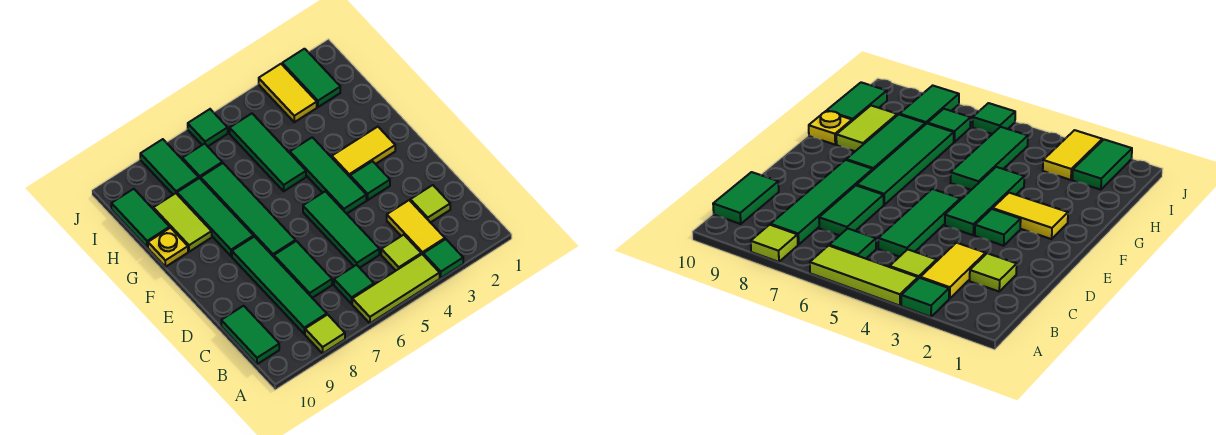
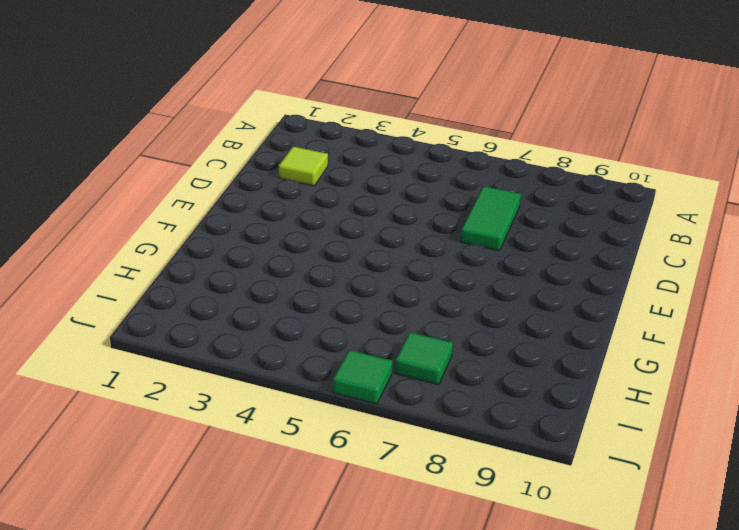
none -> green tile A3 level 1
none -> lime tile A4:A6 level 1
none -> lime tile A8 level 1

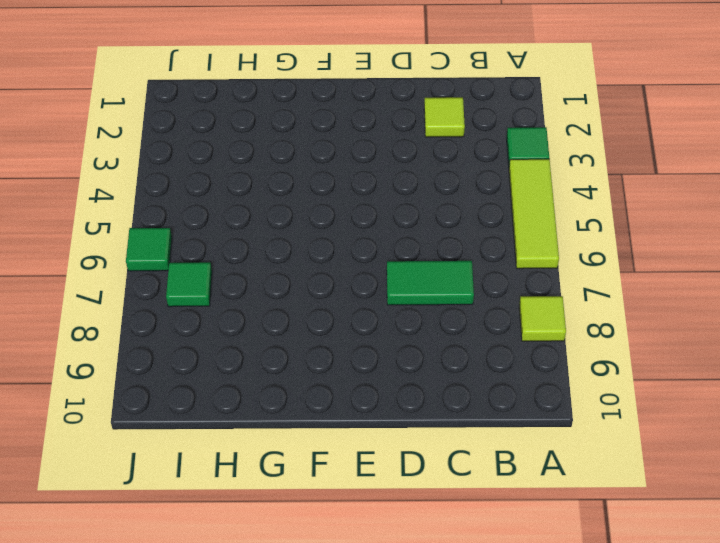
none -> yellow tile B3:C3 level 1
none -> lime tile B4 level 1
none -> green tile B6 level 1

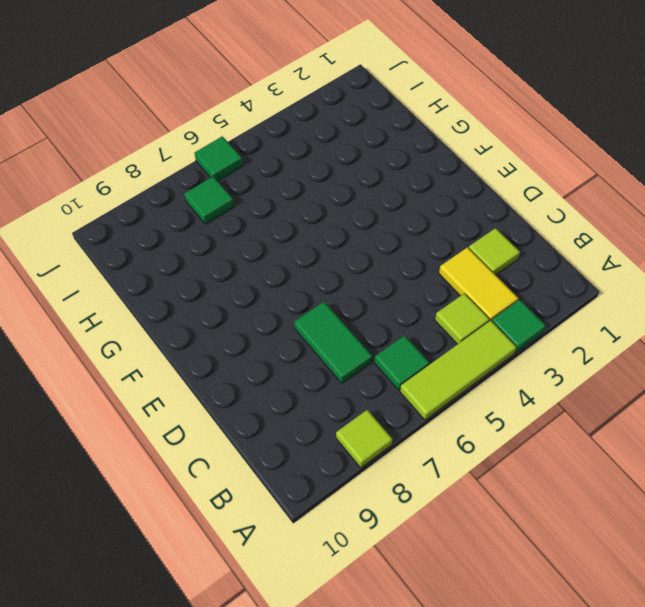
none -> green tile B8:E8 level 1
none -> green tile B10:C10 level 1
none -> green tile C5:E5 level 1

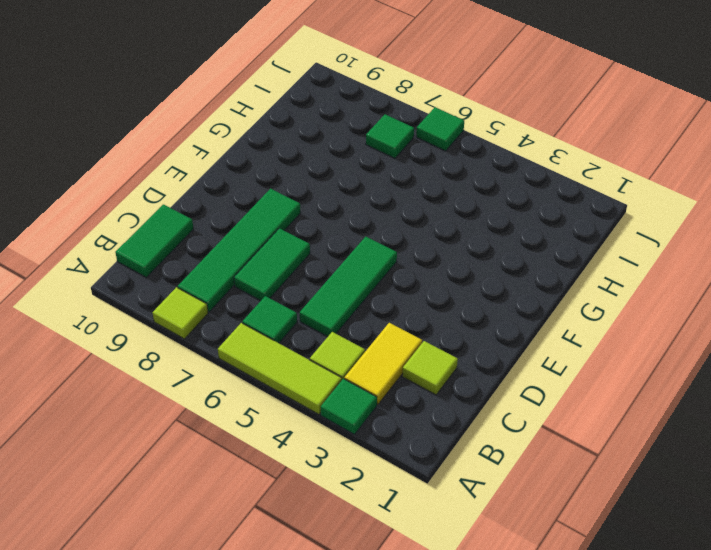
none -> green tile E3 level 1
none -> green tile E4:G4 level 1
none -> green tile E7:H7 level 1

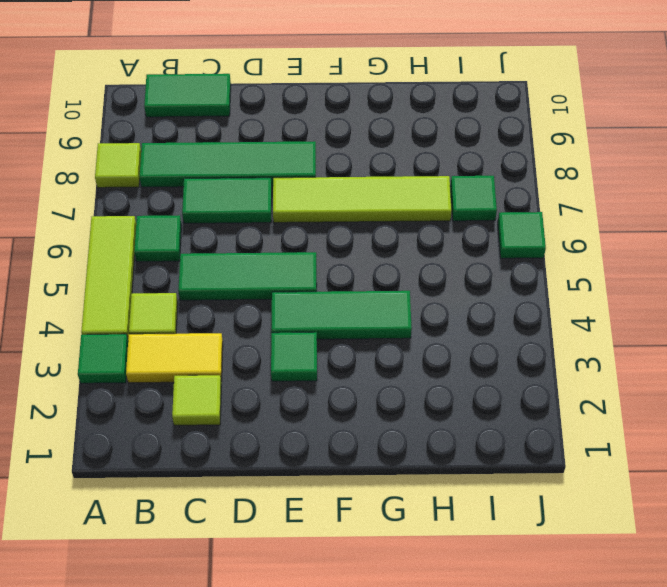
lime tile E7:H7 level 1 -> green tile E7:H7 level 1
none -> yellow tile F2:F3 level 1
none -> green tile F8:H8 level 1
none -> green tile G5:I5 level 1

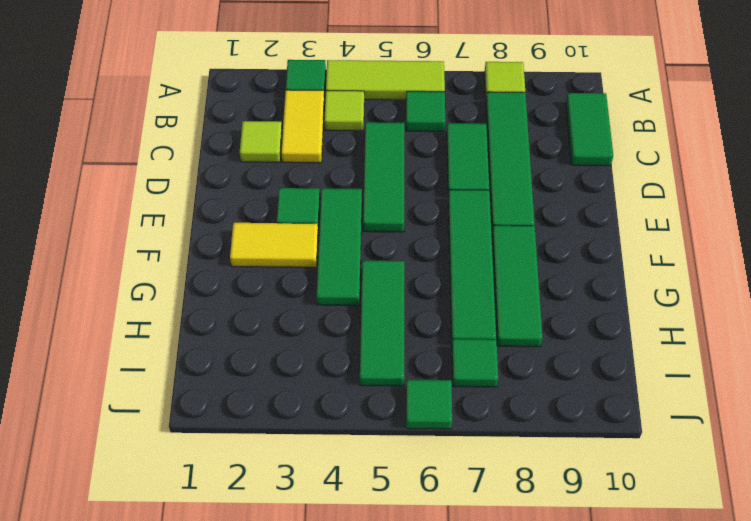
none -> lime tile G9:H9 level 1
none -> yellow plate G10 level 1
none -> green tile H10:I10 level 1

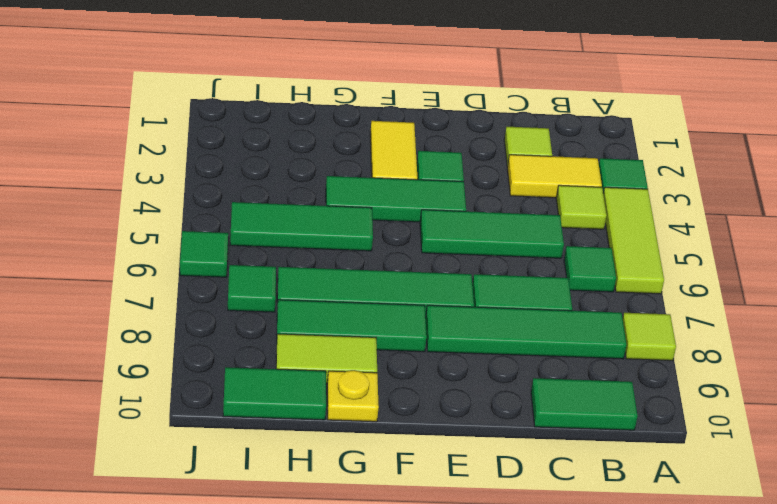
none -> green tile I2:J2 level 1
none -> yellow tile I3:J3 level 1
none -> green tile I8:J8 level 1

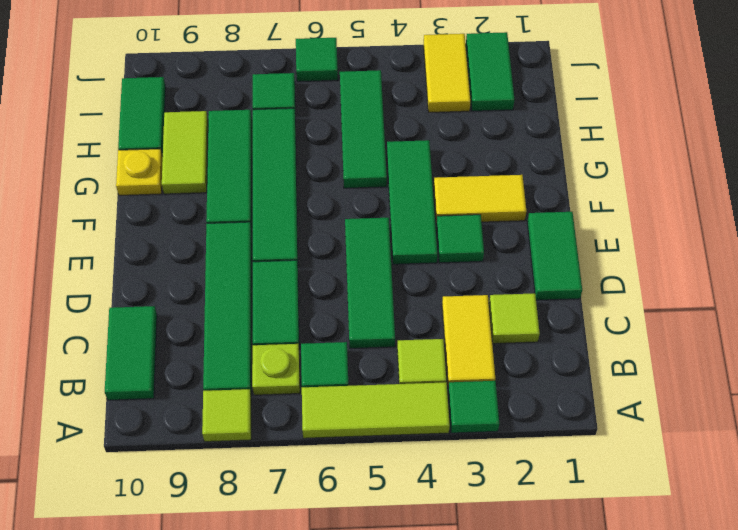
lime plate B7 level 1 -> none
green tile D1:E1 level 1 -> green tile I8:J8 level 1

